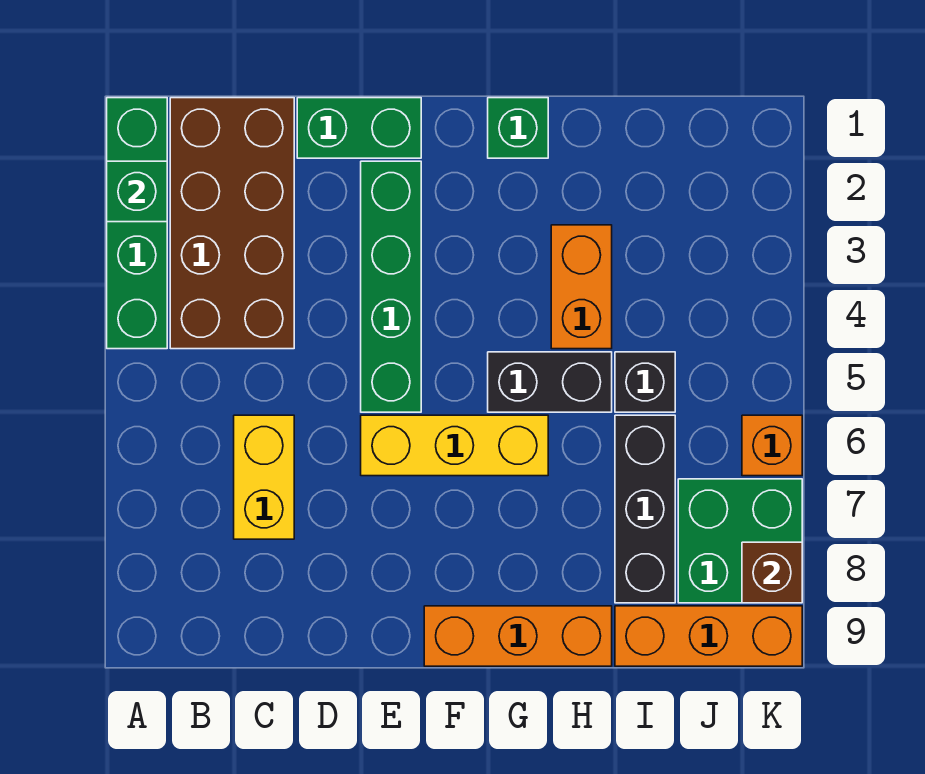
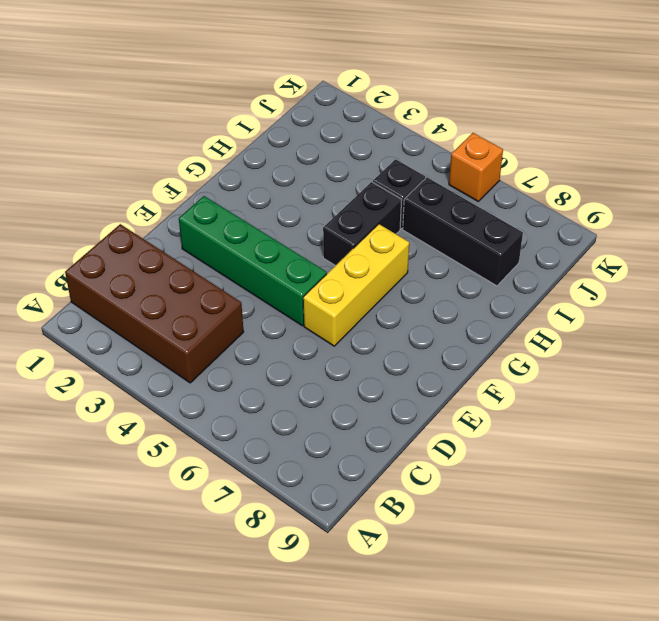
none -> green brick A1:A4 level 1
none -> yellow brick C6:C7 level 1
none -> green brick D1:E1 level 1

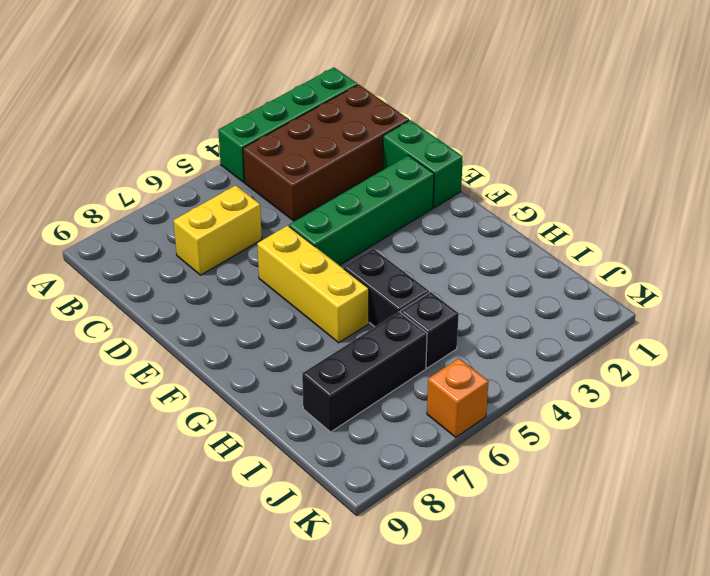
none -> orange brick F9:H9 level 1
none -> green brick G1 level 1
none -> orange brick H3:H4 level 1

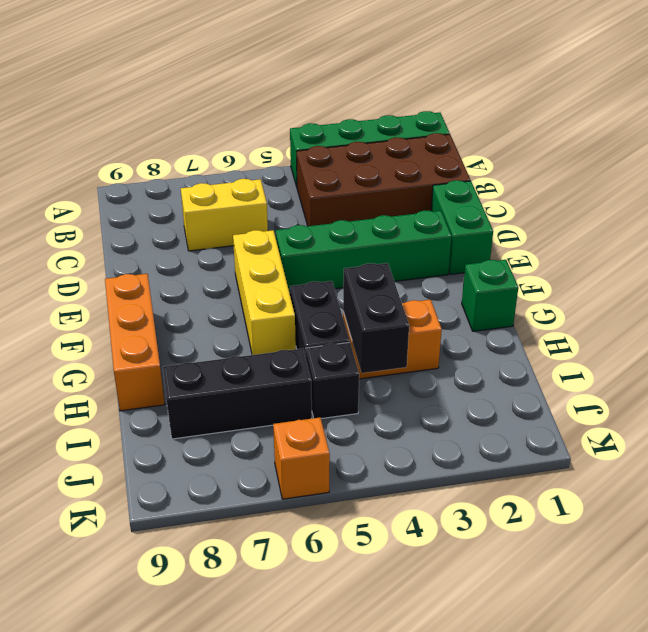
black brick H4:I4 level 2 -> none
none -> orange brick I9:K9 level 1
none -> green brick J7:K8 level 1
none -> green brick A2 level 2

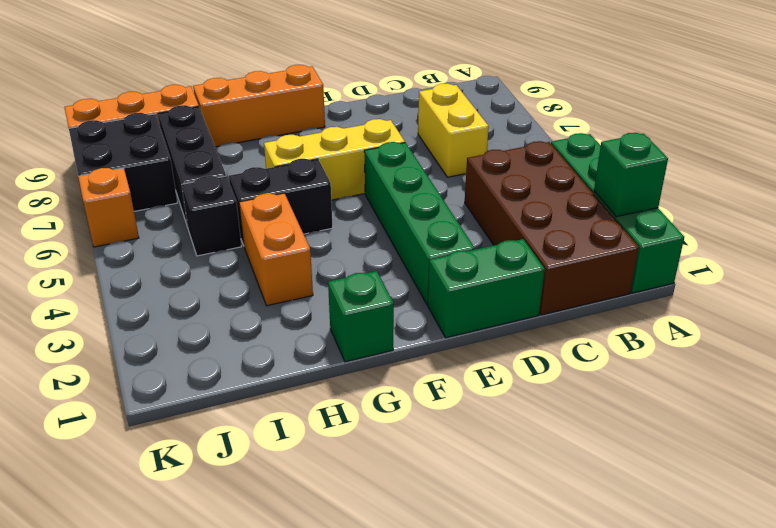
black brick J7:K8 level 1 -> green brick J7:K8 level 1
none -> brown brick K8 level 2

